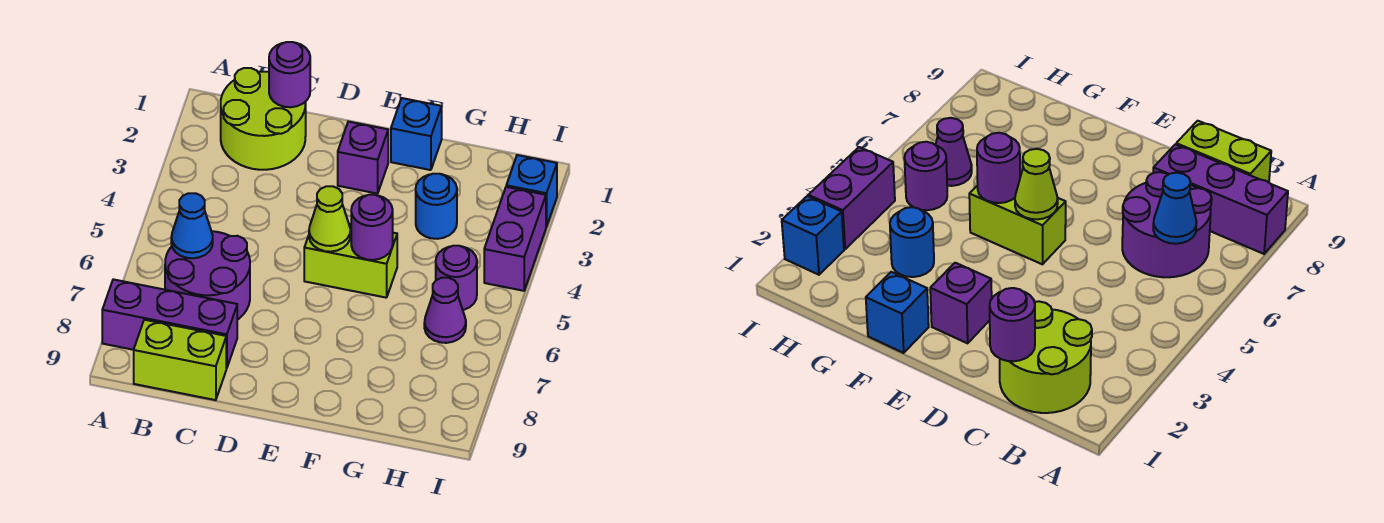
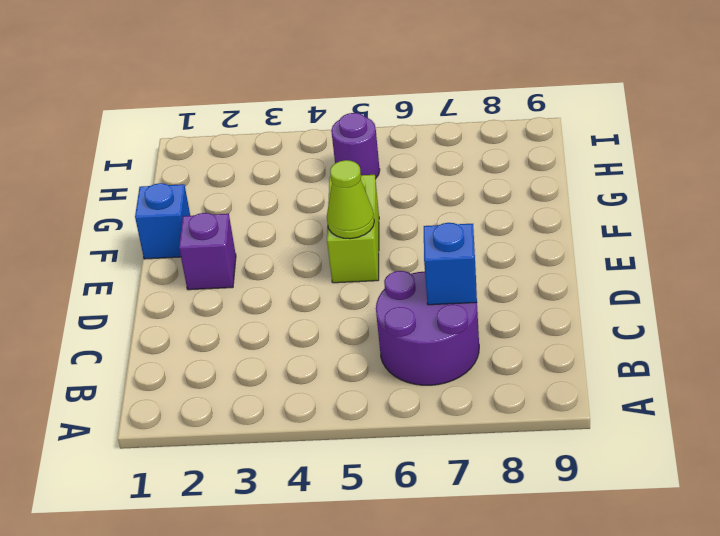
blue brick C7 level 2 -> blue brick I2 level 1
none -> purple brick A8:C8 level 1
none -> lime round brick B1:C2 level 1
none -> lime brick B9:C9 level 1

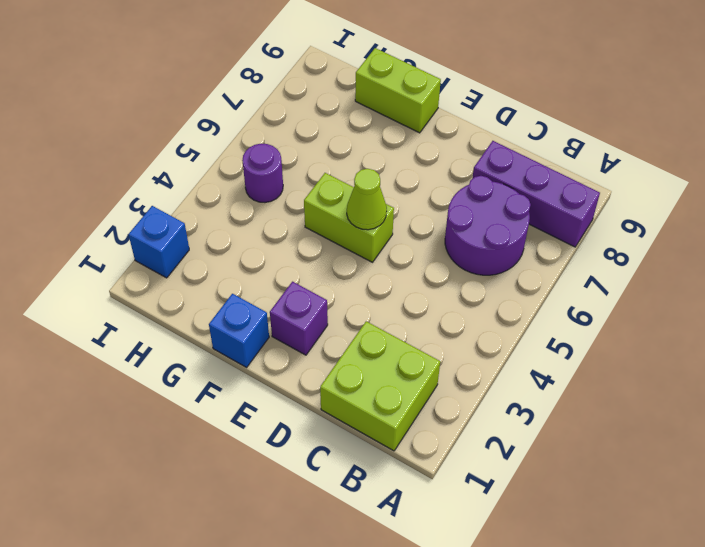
lime brick B1:C2 level 1 -> lime round brick B1:C2 level 1
lime brick F9:G9 level 1 -> lime brick B9:C9 level 1
none -> blue round brick G3 level 1
none -> purple cone H6 level 1
none -> purple brick I3:I4 level 1

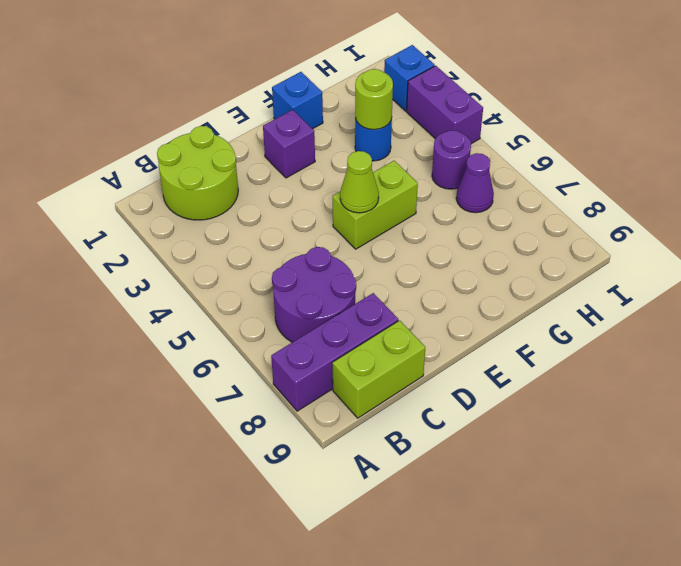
lime round brick G3 level 2 -> none
none -> blue cone B6 level 2
none -> purple round brick C1 level 2
none -> purple round brick F5 level 2

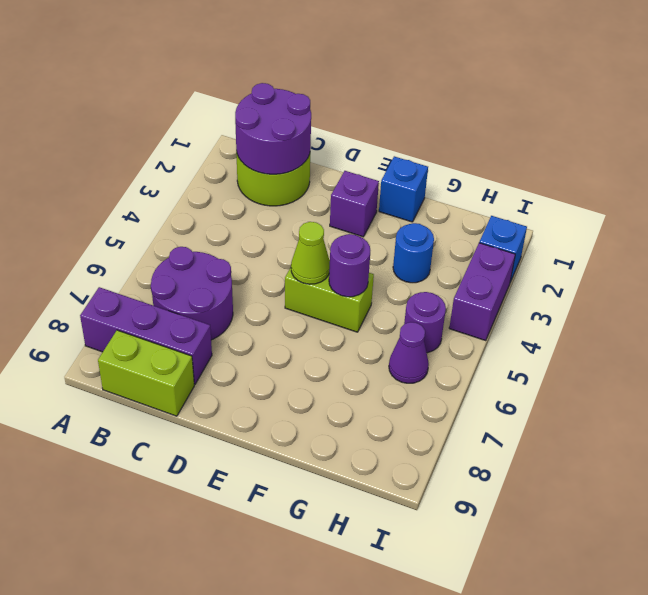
purple round brick B1:C2 level 2 -> purple round brick C1 level 2
none -> blue cone B6 level 2

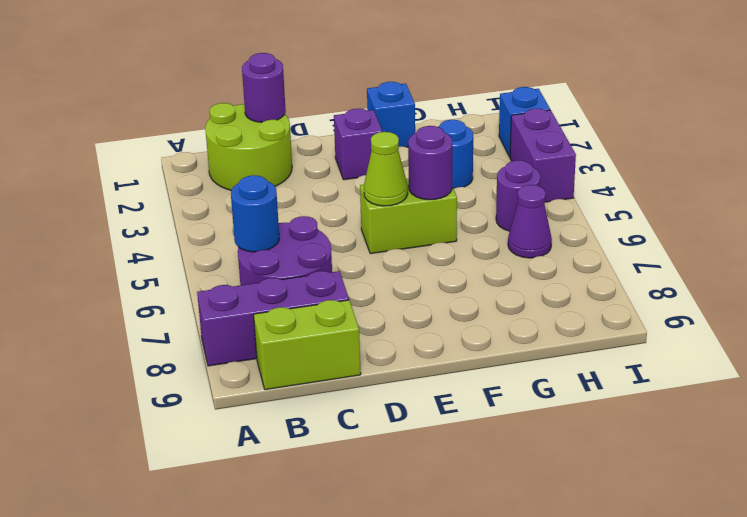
blue round brick B6 level 2 -> blue cone B6 level 2

